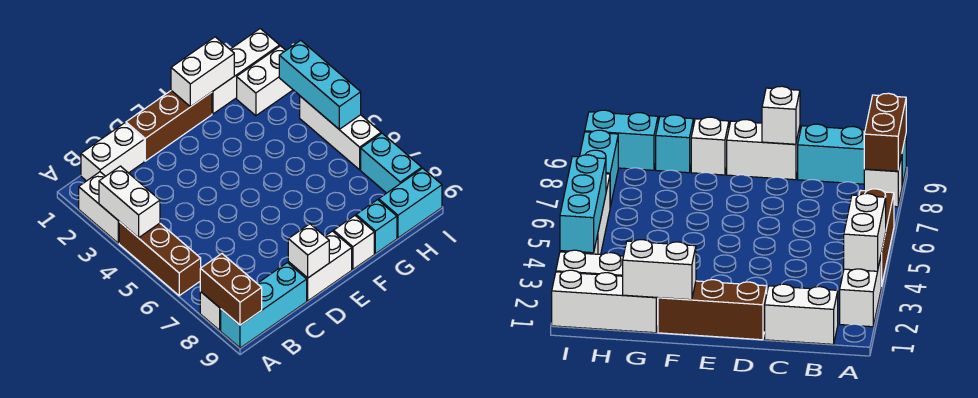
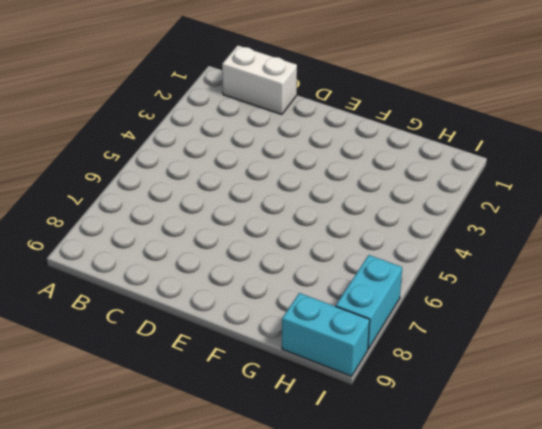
none -> white brick A2:A3 level 1
none -> brown brick A4:A6 level 1
none -> white brick A8 level 1

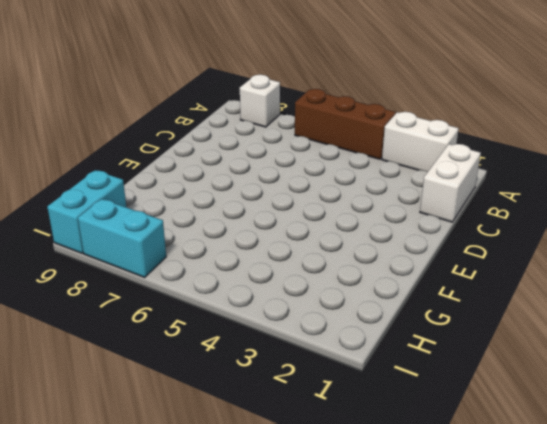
none -> cyan brick A9:C9 level 1
none -> brown brick D1:F1 level 1
none -> white brick D9:E9 level 1

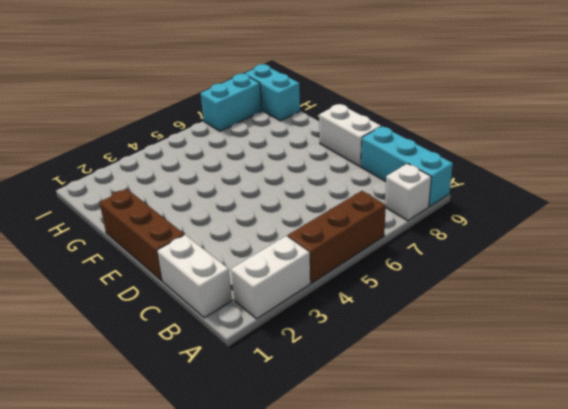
none -> white brick F9 level 1
none -> white brick G1:I1 level 1
none -> cyan brick G9 level 1

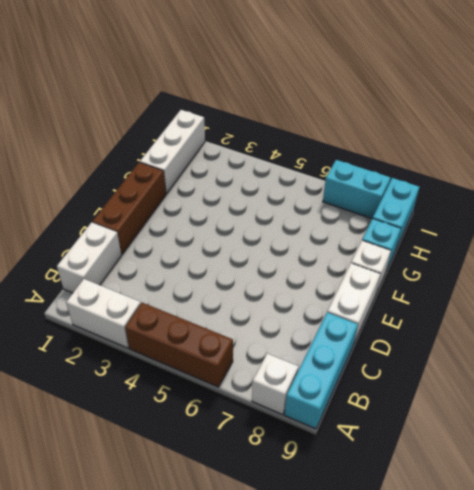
none -> white brick H2:I2 level 1
none -> white brick I4:I6 level 1
none -> white brick A3:A4 level 2

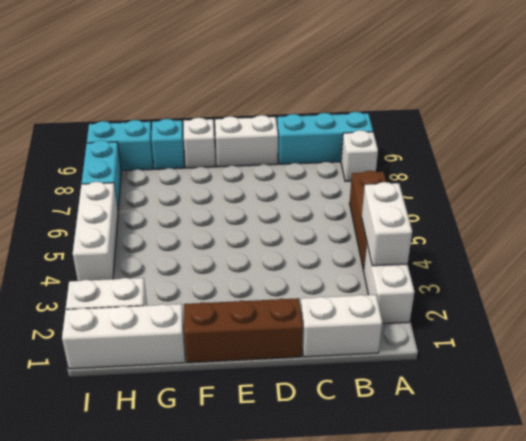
none -> brown brick A8:A9 level 2
none -> white brick D9 level 2
none -> white brick F1:G1 level 2

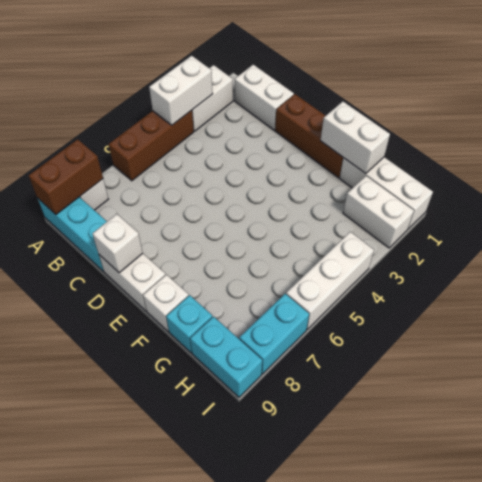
none -> cyan brick I3:I5 level 2

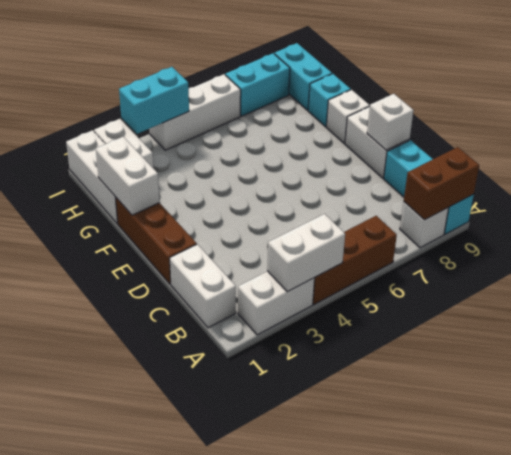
cyan brick I3:I4 level 2 -> cyan brick I3:I5 level 2

